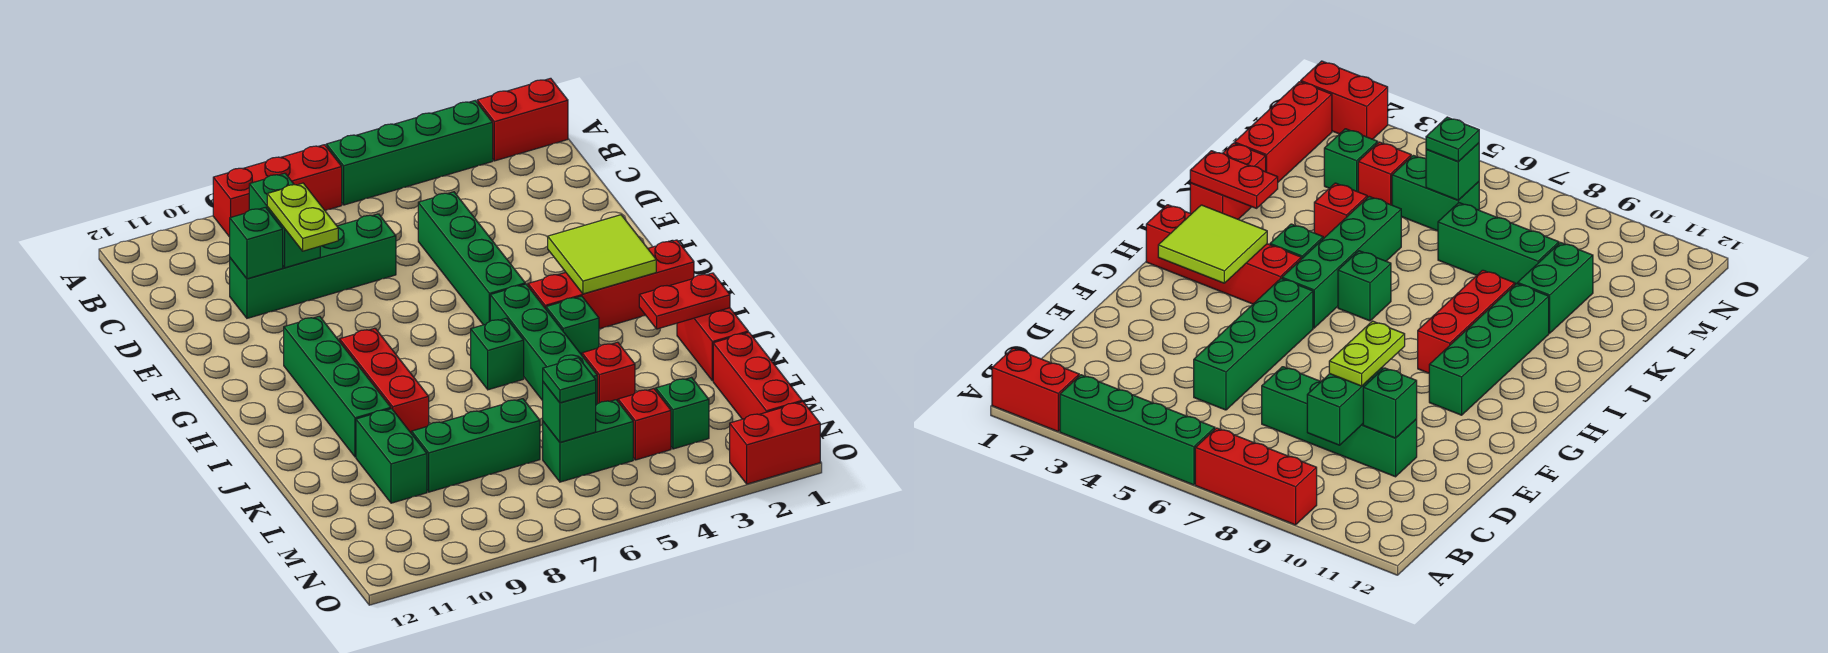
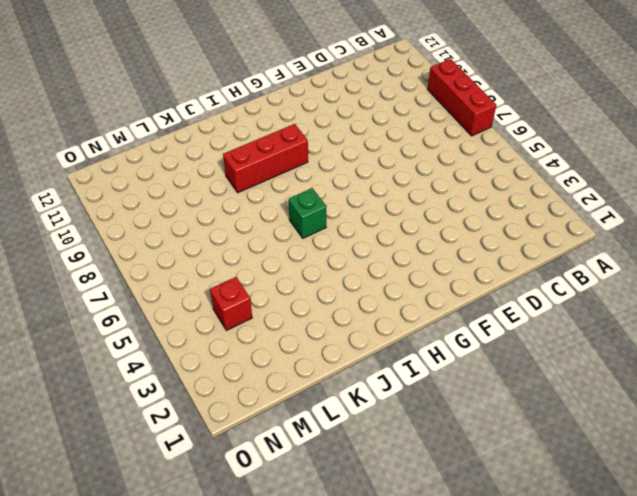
none -> red brick A1:A2 level 1
none -> green brick A3:A6 level 1
none -> green brick D5:G5 level 1

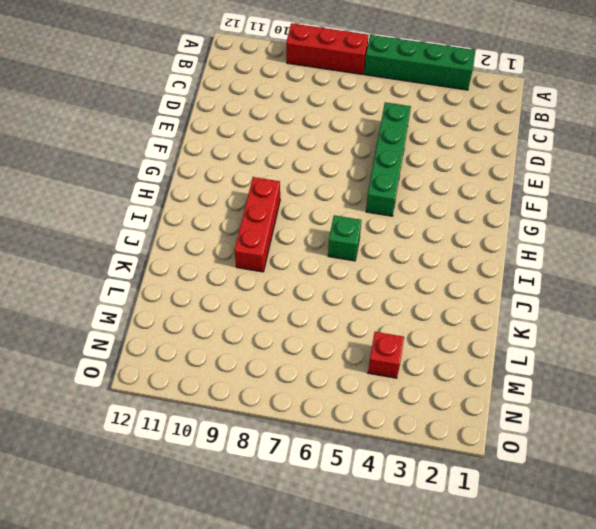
none -> red brick A1:A2 level 1
none -> green brick D7:D10 level 1
none -> green brick G10:J10 level 1

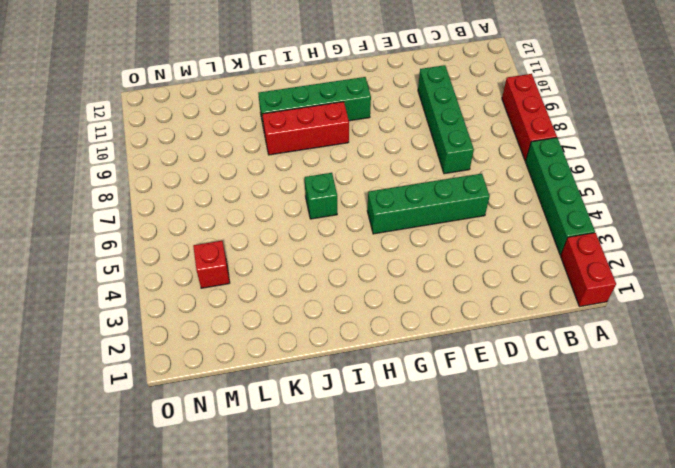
none -> red brick H1:H4 level 1
none -> green brick H5:K5 level 1
none -> green brick I4 level 1

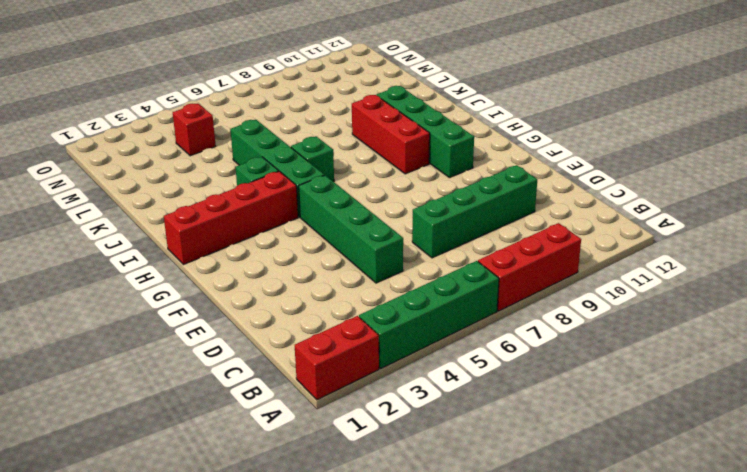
none -> red brick J1:K1 level 1
none -> red brick K4 level 1
none -> green brick K10:L10 level 1

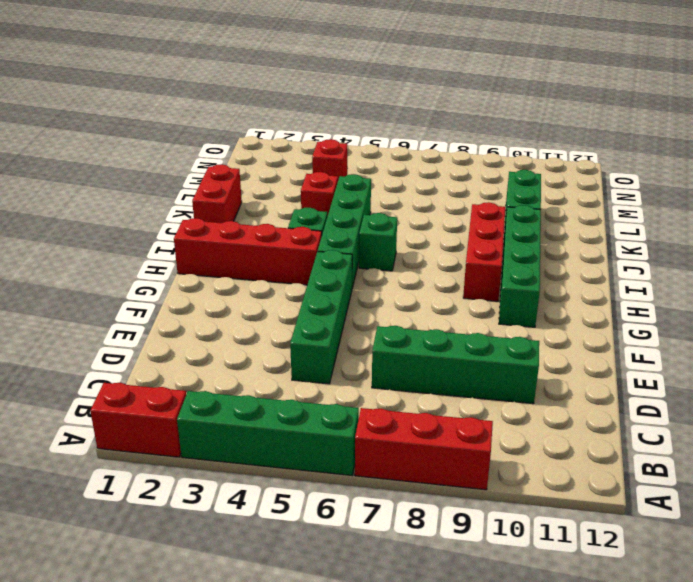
none -> red brick L1:N1 level 1
none -> green brick L7:L9 level 1
none -> green brick M3 level 1

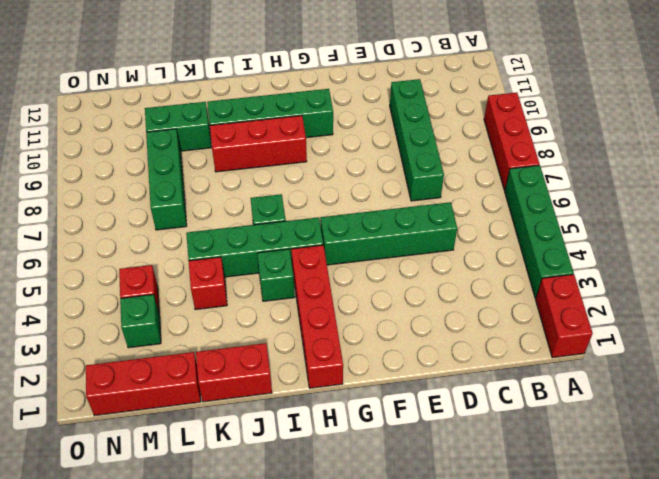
none -> green brick M5:M6 level 1
none -> red brick O1:O2 level 1
none -> green brick C9:D9 level 2

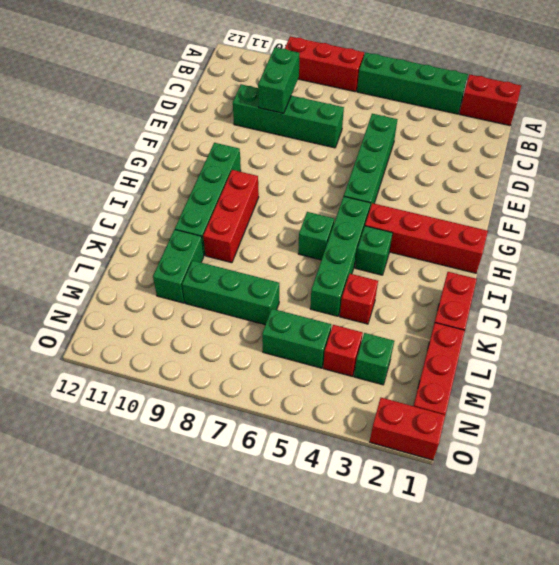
none -> green brick D10 level 2
none -> lime tile G2:H3 level 2
none -> red plate J1:J2 level 2

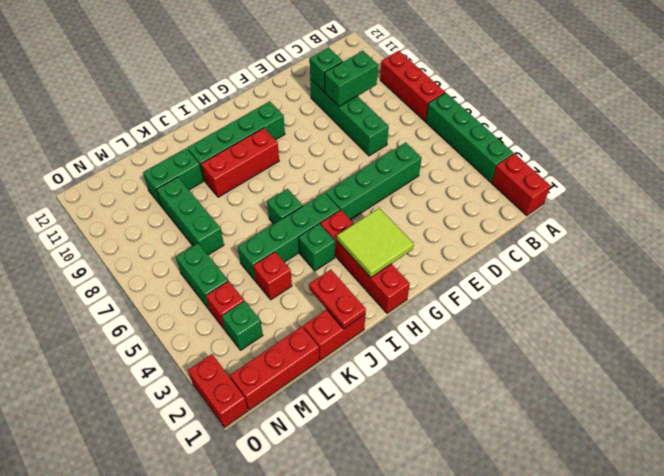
none -> green brick M6 level 2
none -> lime plate D9:E9 level 3
none -> green plate M6 level 3

